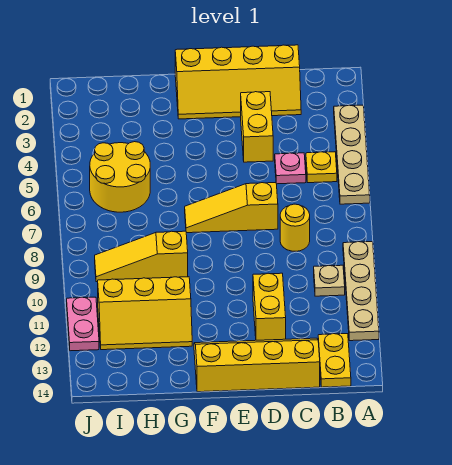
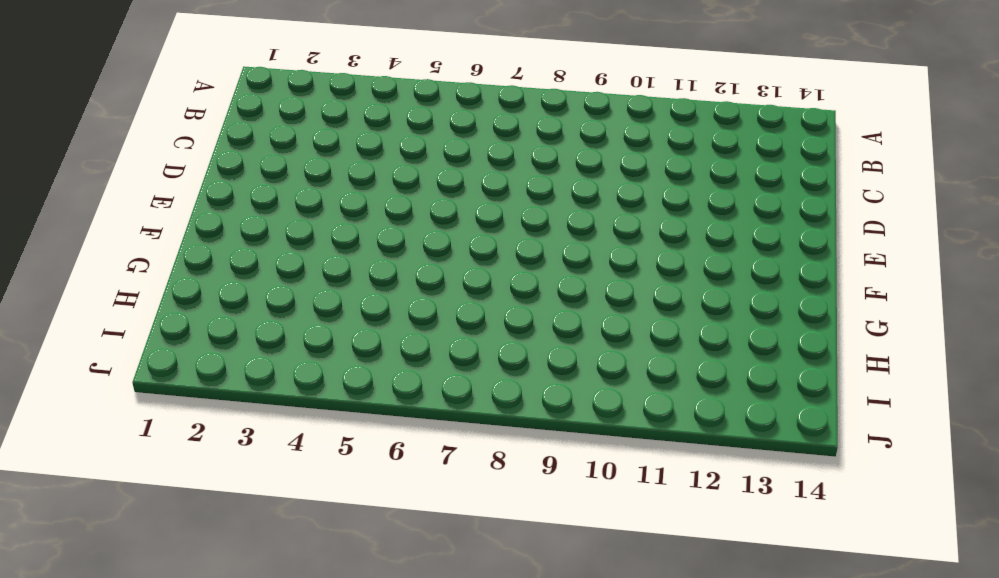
none -> tan plate A3:A6 level 1
none -> tan plate A9:A12 level 1
none -> yellow plate B5 level 1

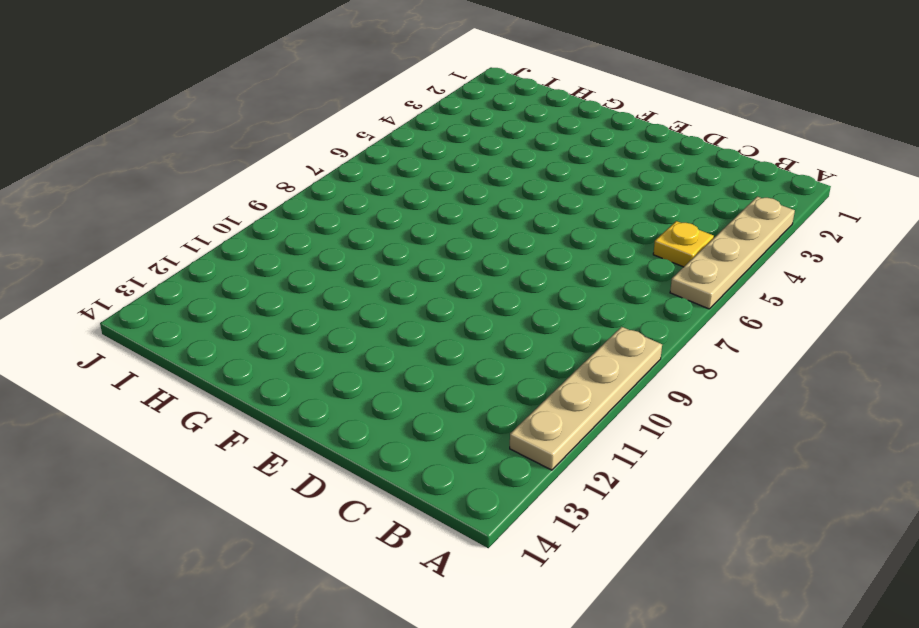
none -> tan plate B10 level 1
none -> yellow plate B13:B14 level 1
none -> yellow slope C1:F2 level 1 top 1

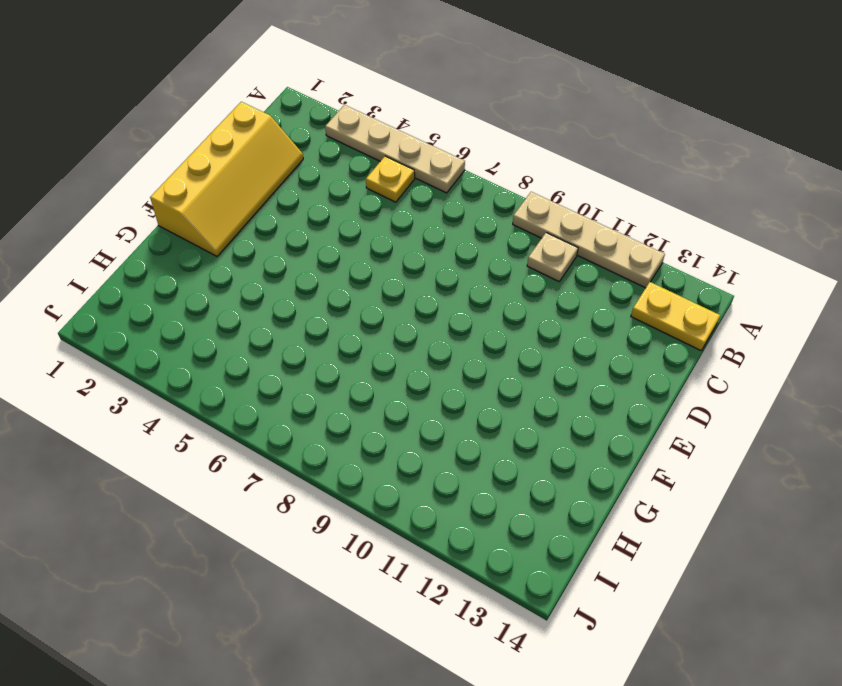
none -> pink plate C5 level 1
none -> yellow round brick C8 level 1
none -> yellow slope C13:F14 level 1 top 14

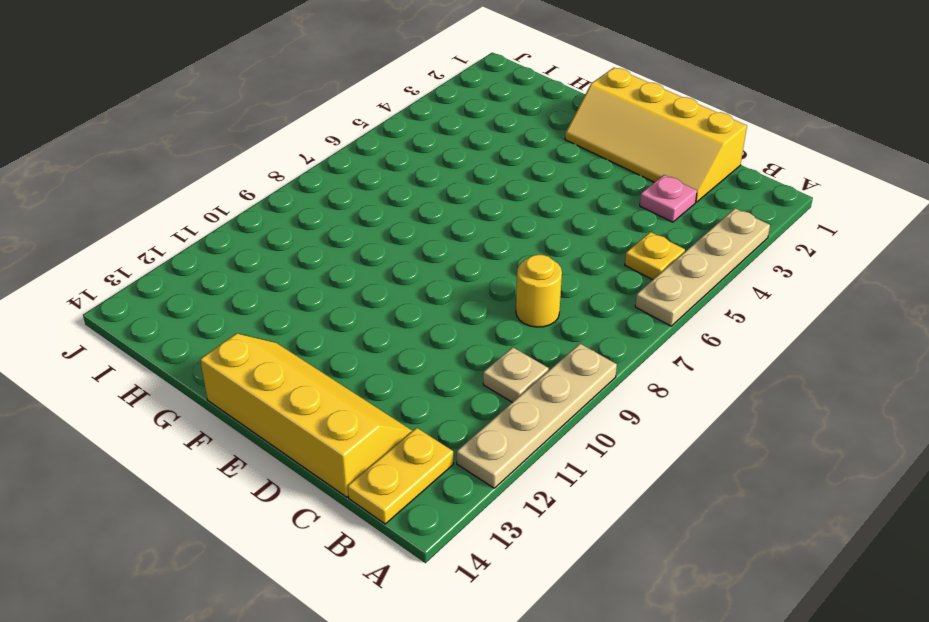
pink plate C3 level 1 -> pink plate C5 level 1
none -> yellow brick D3:D4 level 1
none -> yellow slope D7:F7 level 1 top D
none -> yellow brick D11:D12 level 1

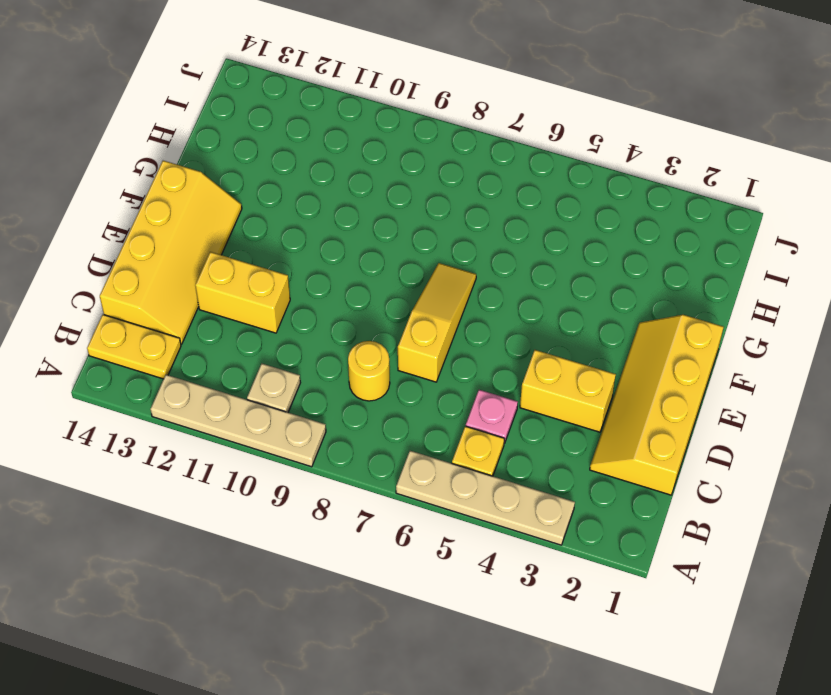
none -> yellow slope G9:I9 level 1 top G
none -> yellow slope G11:I12 level 1 top 11
none -> yellow round brick H5:I6 level 1

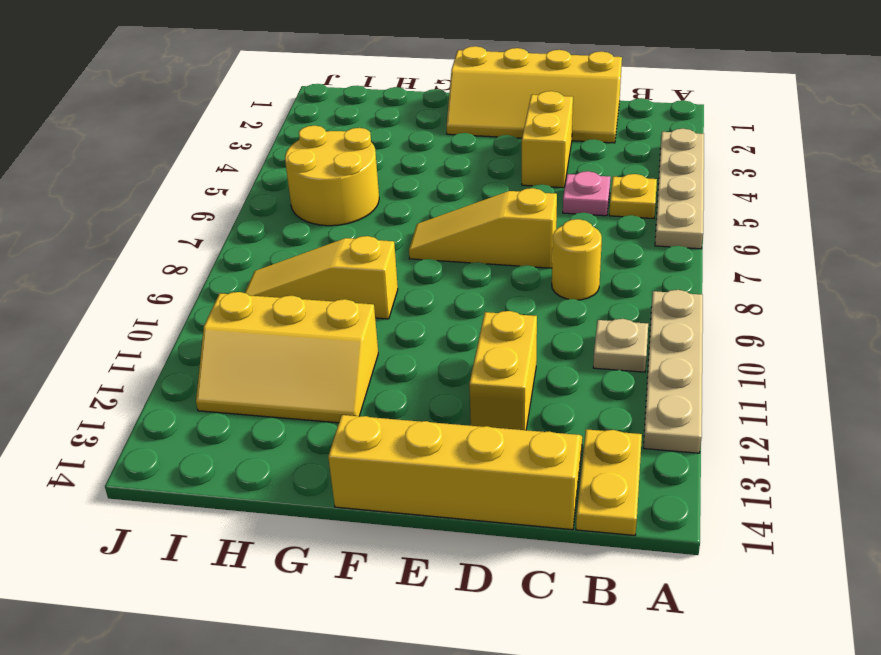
none -> pink plate J11:J12 level 1

